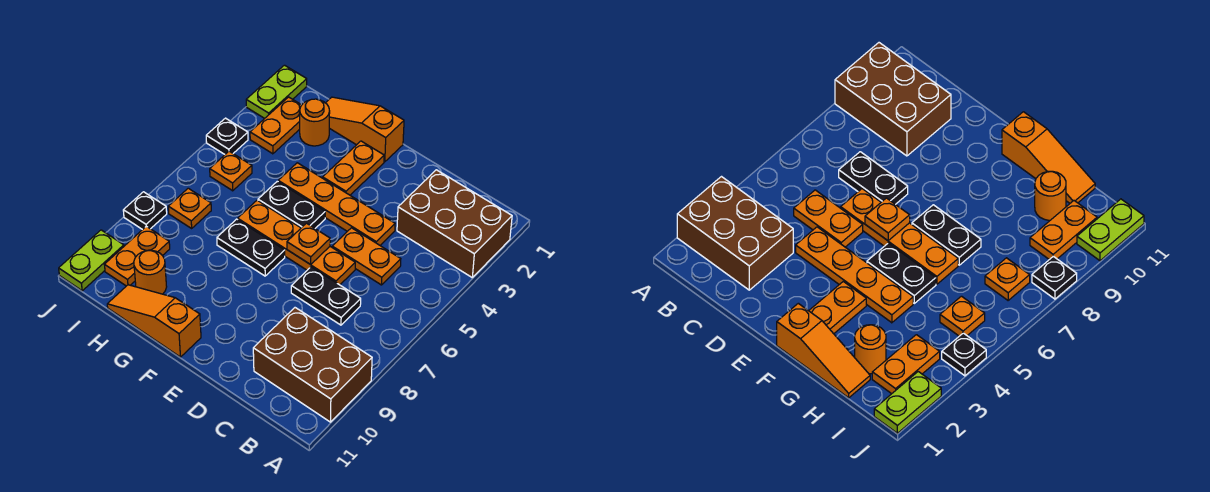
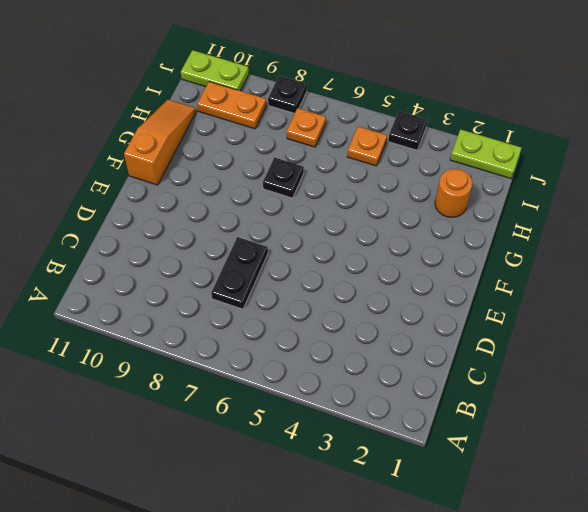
black plate G7 level 1 -> black plate F7:G7 level 1
none -> brown brick A2:C3 level 1
none -> brown brick A9:C10 level 1
none -> orange plate C5:D5 level 1

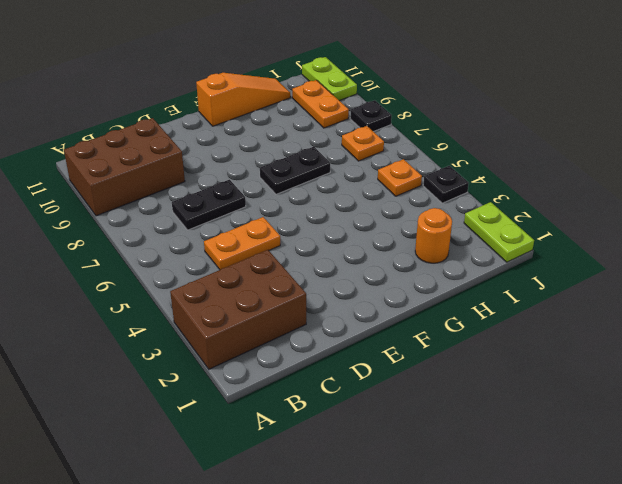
none -> orange plate D4:G4 level 1
none -> orange plate D6:G6 level 1
none -> orange slope F1:H1 level 1 top F

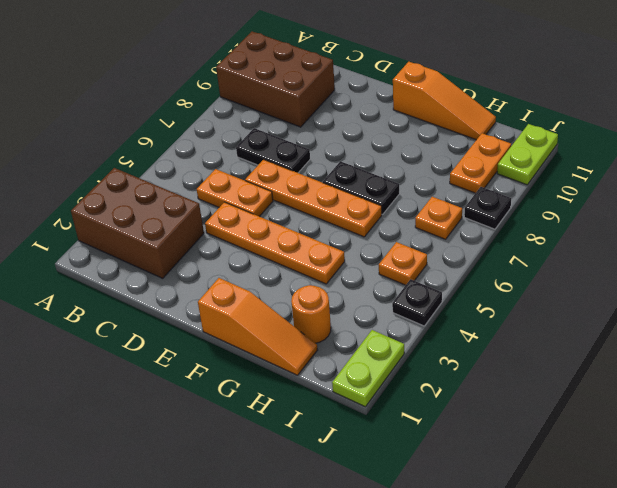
none -> orange plate F2:F3 level 1
none -> black plate F5:G5 level 1
none -> orange round brick H10 level 1

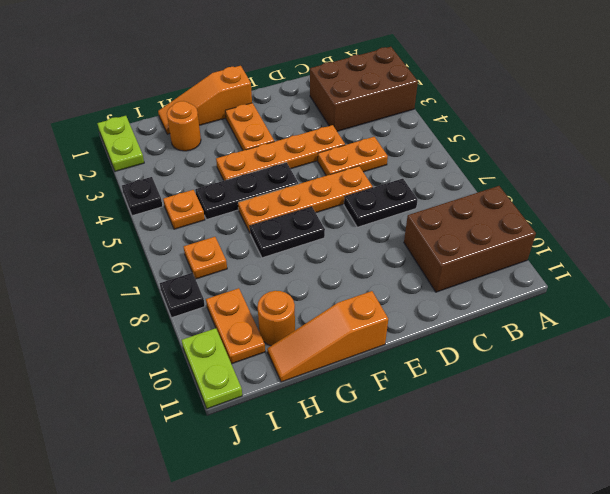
black plate F5:H5 level 1 -> black plate F5:G5 level 1
none -> orange plate I2:I3 level 1
none -> orange plate E6 level 2

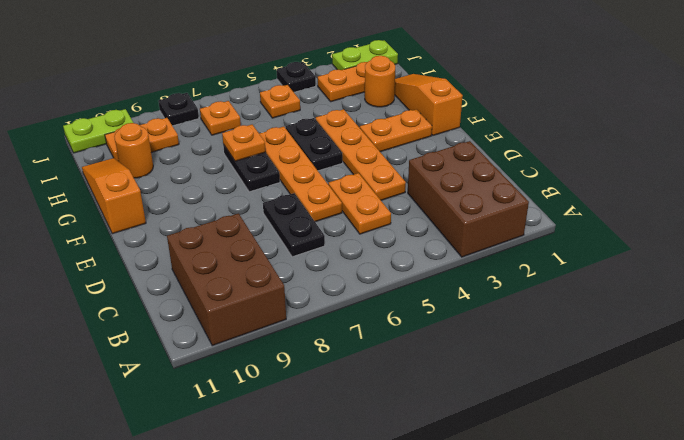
orange plate G7 level 2 -> orange plate E6 level 2

